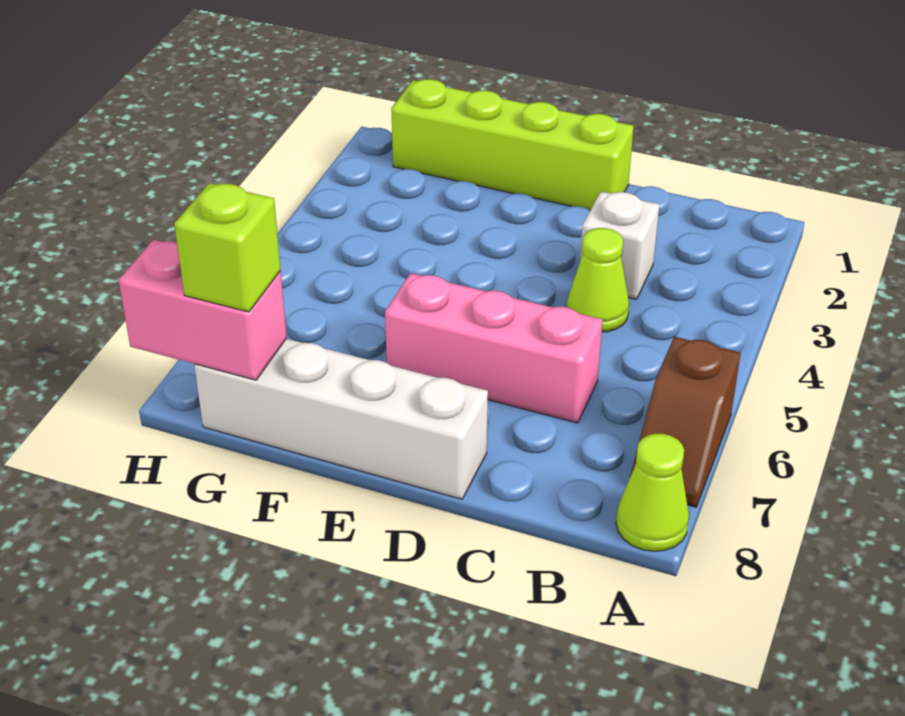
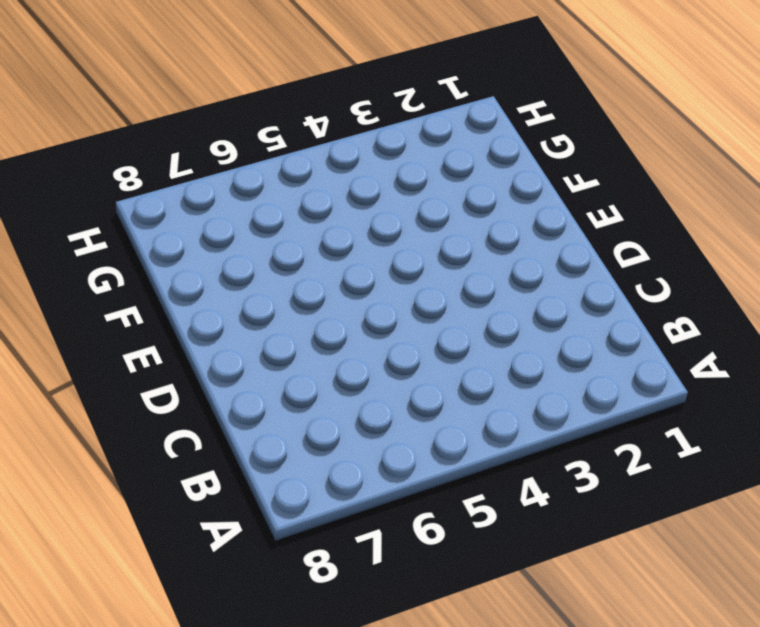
none -> brown slope A6:A7 level 1 top 6
none -> lime cone A8 level 1

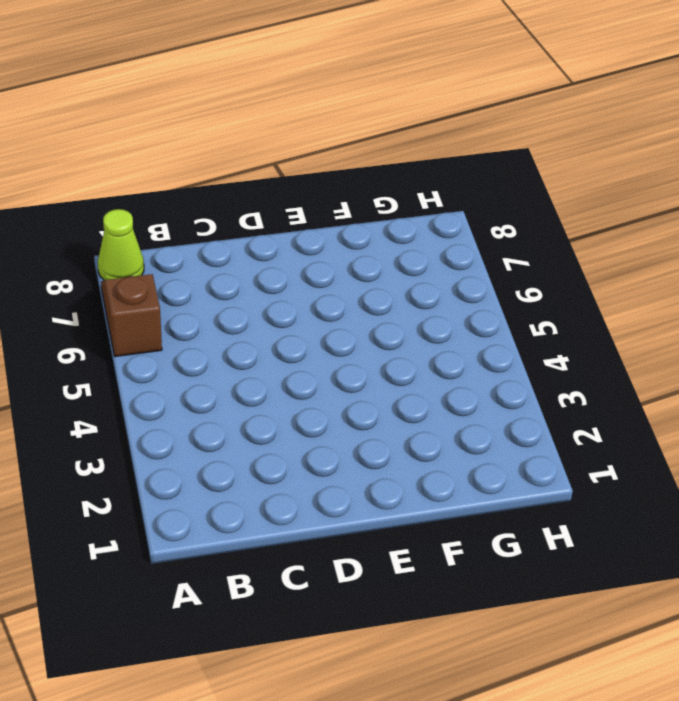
none -> white brick C3 level 1
none -> lime cone C4 level 1

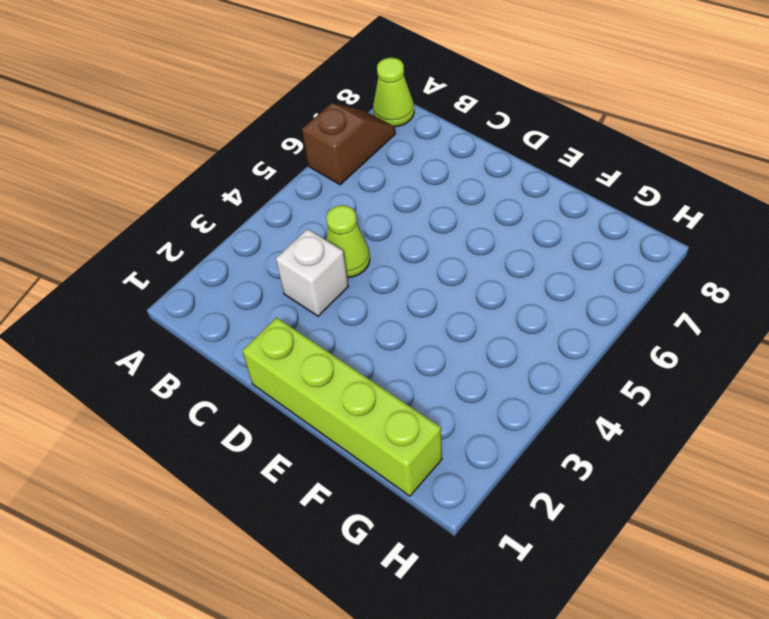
none -> pink brick C6:E6 level 1
none -> white brick D8:G8 level 1

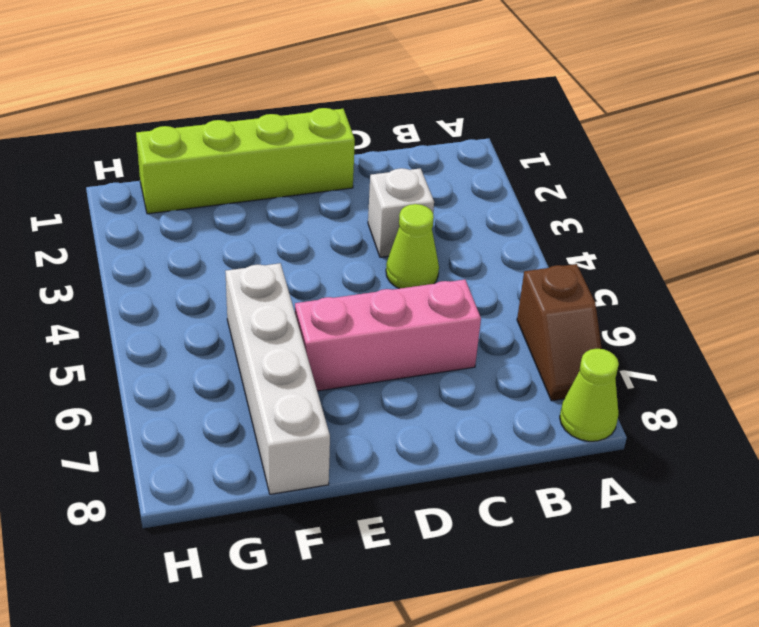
white brick F5:F8 level 1 -> white brick D8:G8 level 1
none -> pink brick G8:H8 level 2
none -> lime brick G8 level 3

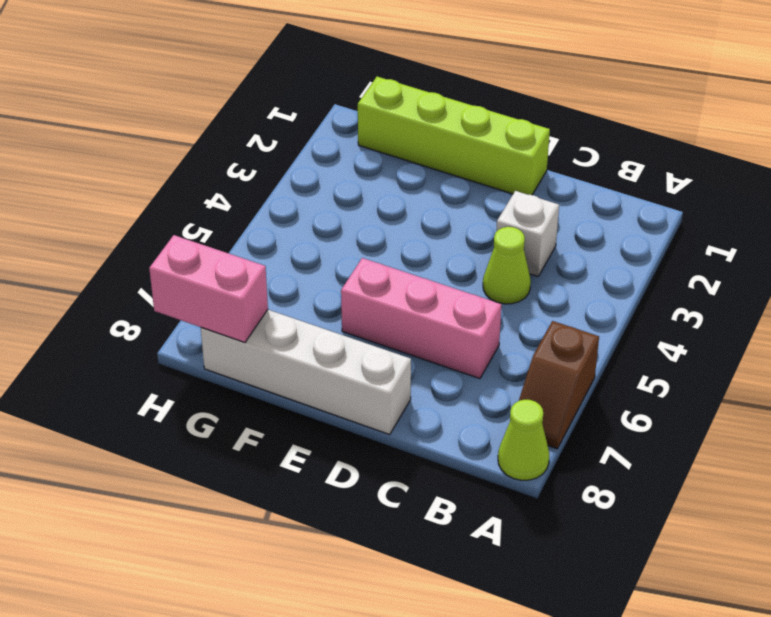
none -> lime brick G8 level 3

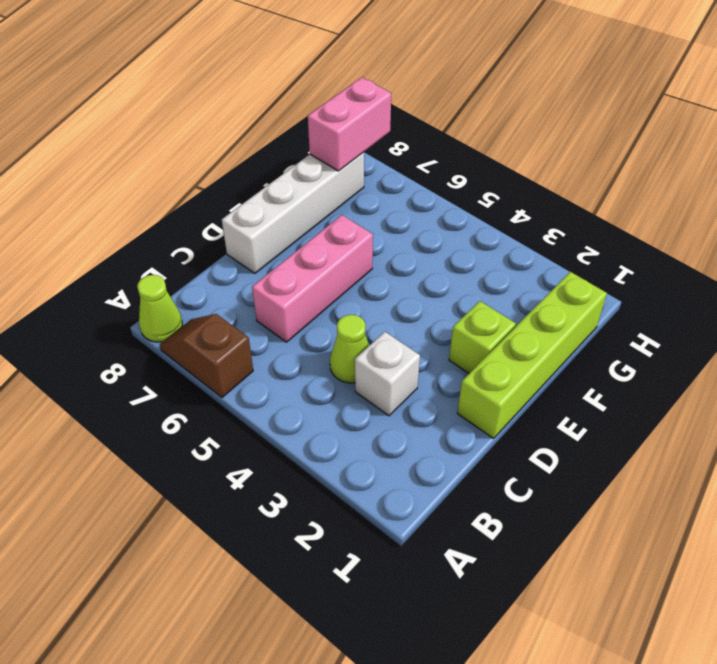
lime brick E2 level 1 -> lime brick G8 level 3

